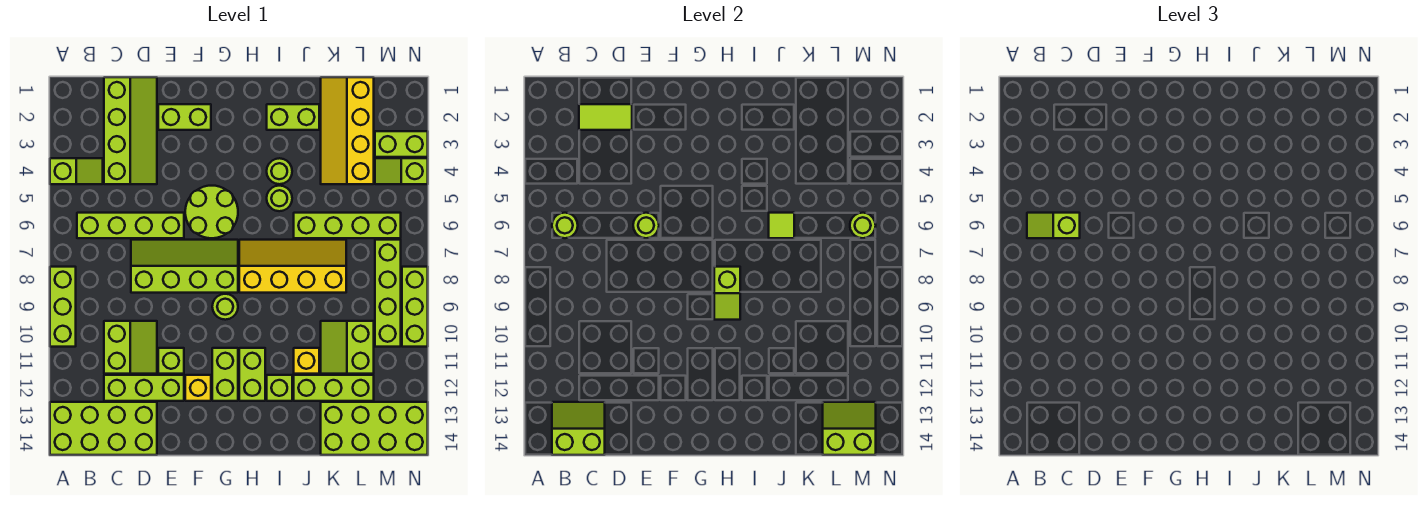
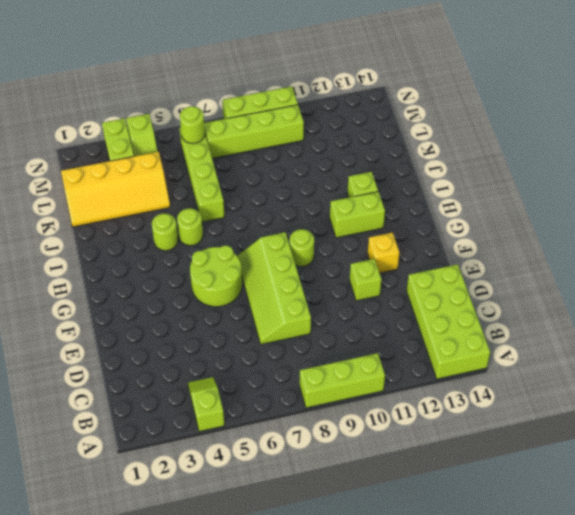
none -> lime brick B6:E6 level 1
none -> lime slope C1:D4 level 1 top C
none -> lime slope C10:D11 level 1 top C
none -> lime brick C12:E12 level 1

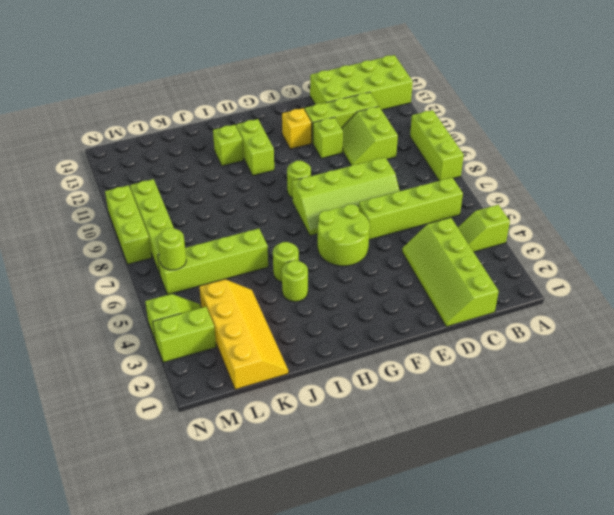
none -> lime brick E2:F2 level 1
none -> lime brick G11:G12 level 1
none -> yellow slope H7:K8 level 1 top 8
none -> lime brick I2:J2 level 1

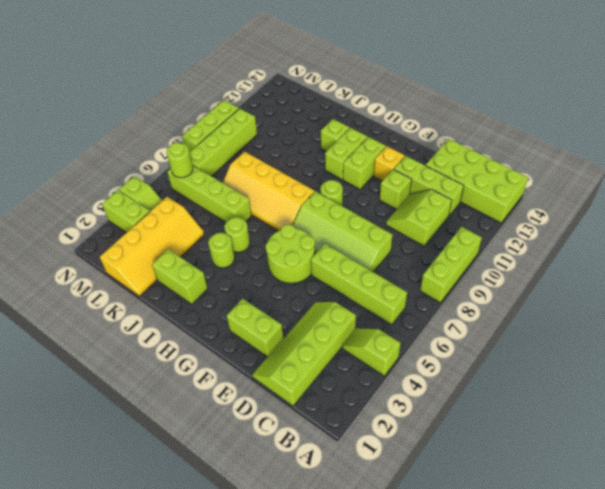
none -> yellow brick J11 level 1
none -> lime brick J12:L12 level 1
none -> lime slope K10:L11 level 1 top L
none -> lime brick K13:N14 level 1

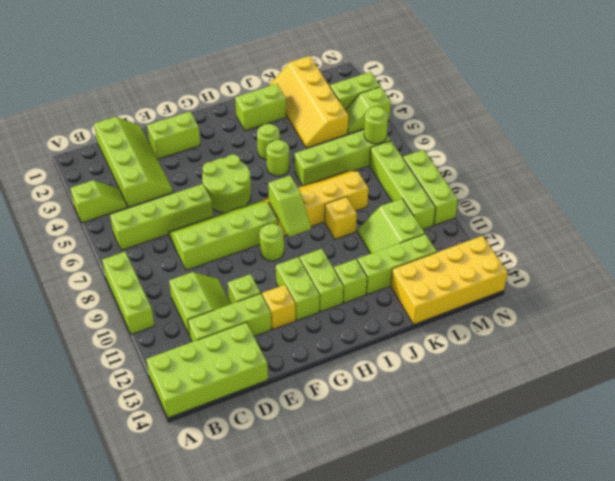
yellow brick J9 level 1 -> yellow brick J11 level 1
yellow brick K13:N14 level 1 -> lime brick K13:N14 level 1
none -> lime round brick B6 level 2
none -> lime slope B13:C14 level 2 top 14
none -> lime tile C2:D2 level 2
none -> lime round brick E6 level 2

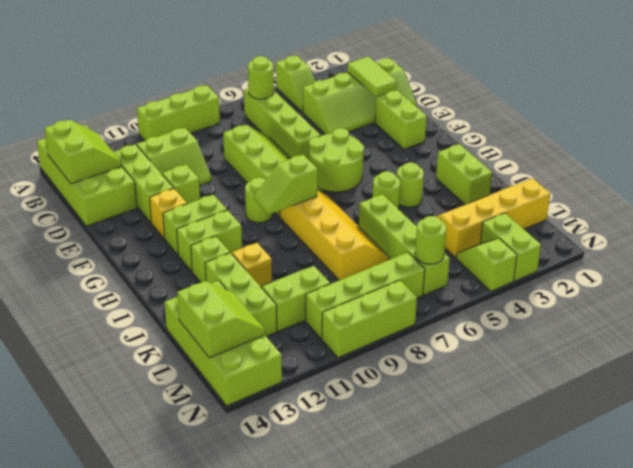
none -> lime round brick E6 level 2
none -> lime tile J6 level 2
none -> lime slope B6:C6 level 3 top C

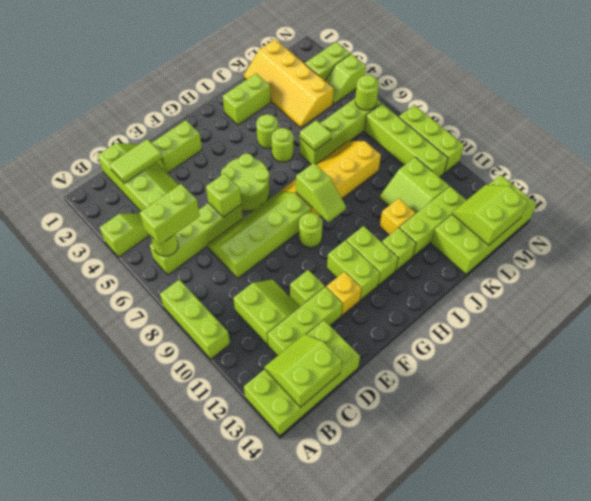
lime brick B6:C6 level 3 -> lime slope B6:C6 level 3 top C
lime brick E6 level 2 -> lime round brick E6 level 2

